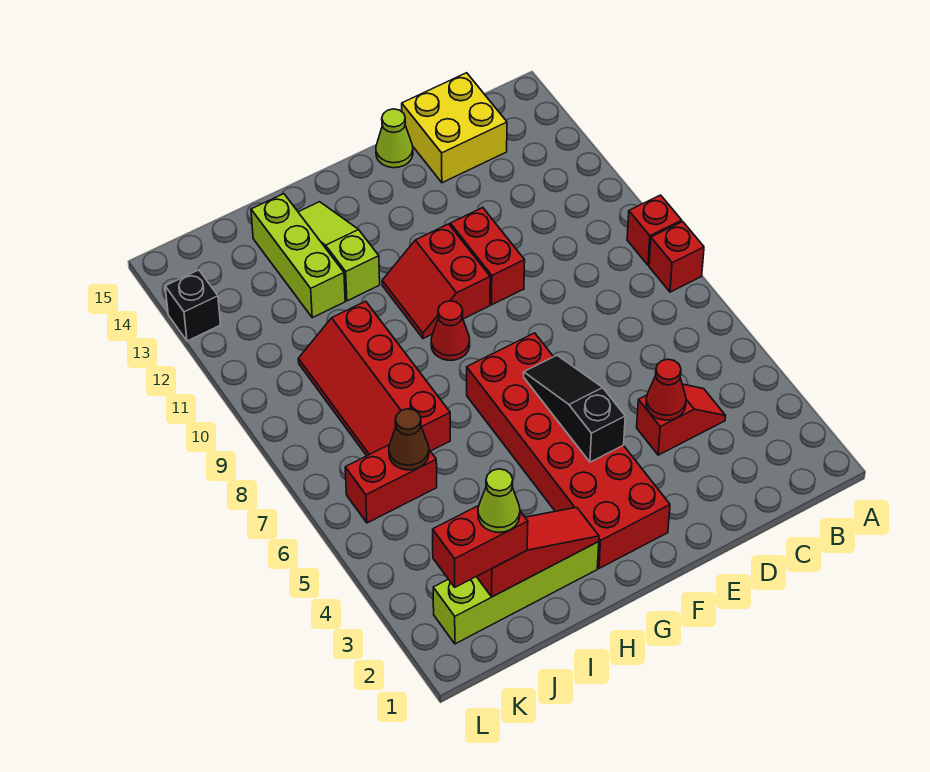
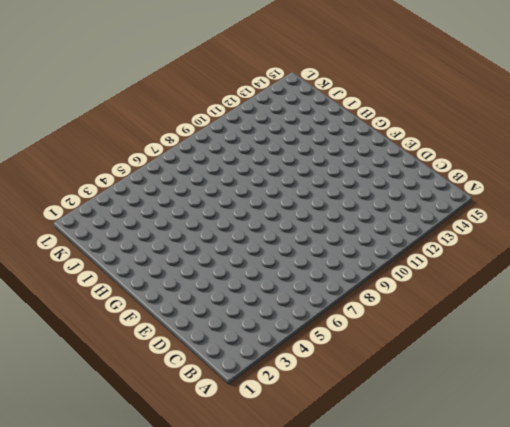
none -> red brick A8 level 1
none -> red brick A9 level 1
none -> red slope C4:D4 level 1 top D

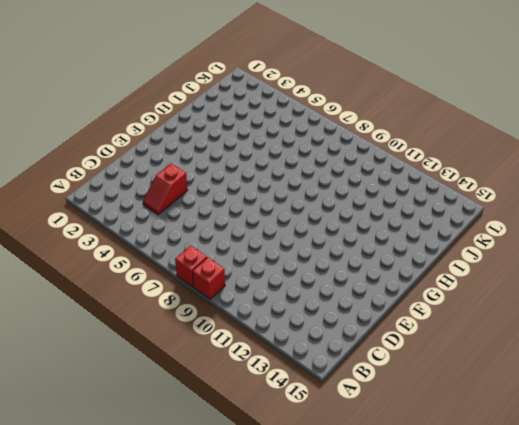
none -> yellow brick C14:D15 level 1
none -> red brick E10:E11 level 1
none -> lime cone E15 level 1

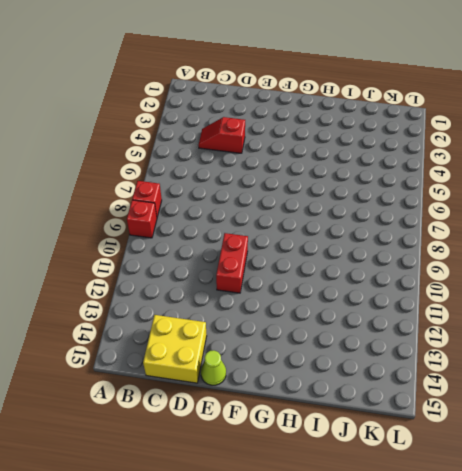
none -> red brick F2:G7 level 1
none -> red slope F10:G11 level 1 top F
none -> red cone G9 level 1

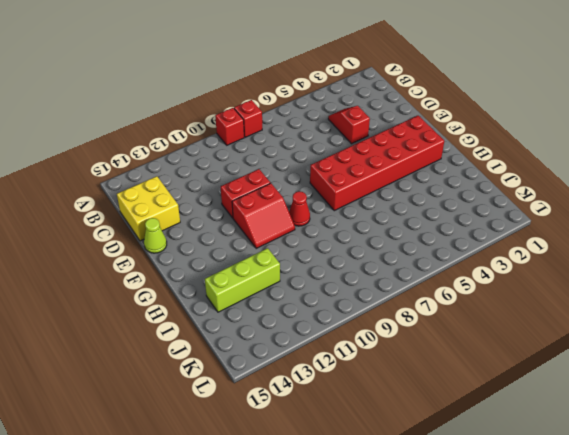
none -> lime brick H2:K2 level 1
none -> lime slope H12:H14 level 1 top 12
none -> red slope I7:J10 level 1 top I

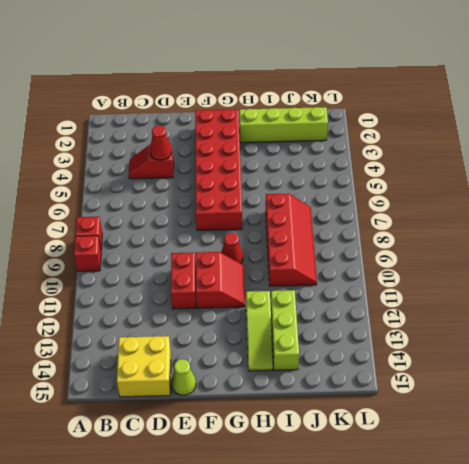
none -> red brick J6:K6 level 1
none -> black brick L13 level 1
none -> black slope F4:F6 level 2 top 4

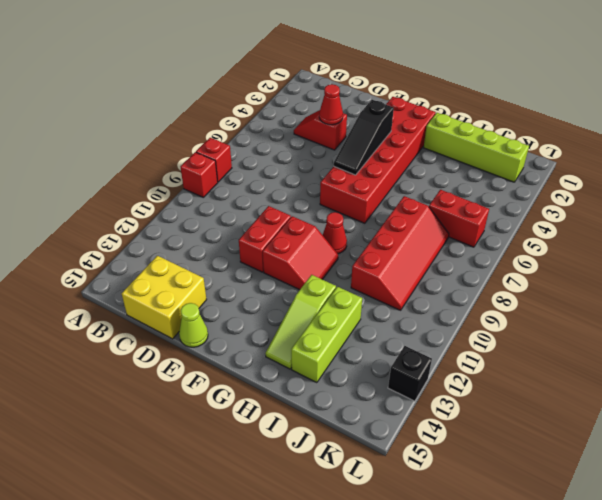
none -> red slope H2:J2 level 2 top J
none -> brown cone J6 level 2
none -> red brick J2:K2 level 3

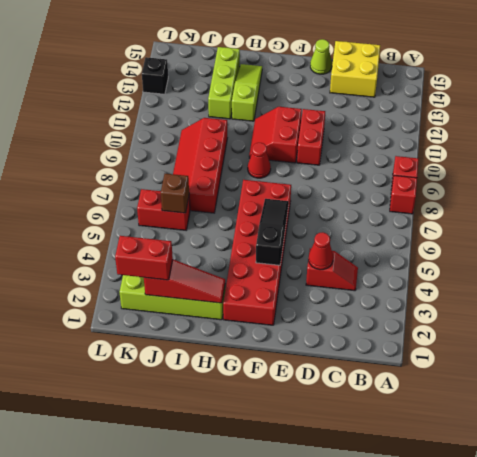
brown brick J6 level 2 -> brown cone J6 level 2
none -> lime cone J2 level 4

